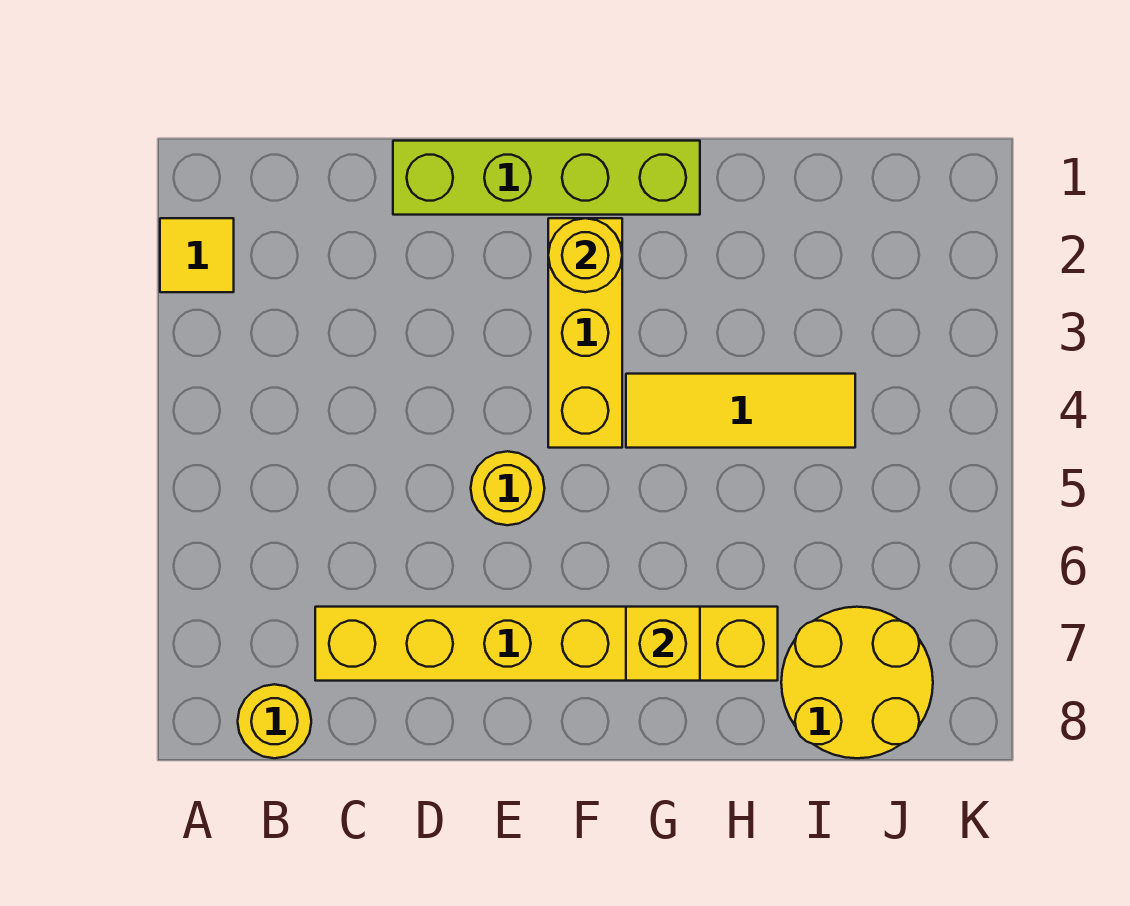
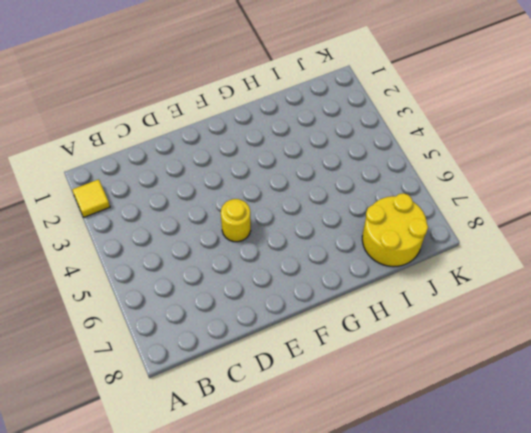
none -> yellow round brick B8 level 1
none -> yellow brick C7:H7 level 1

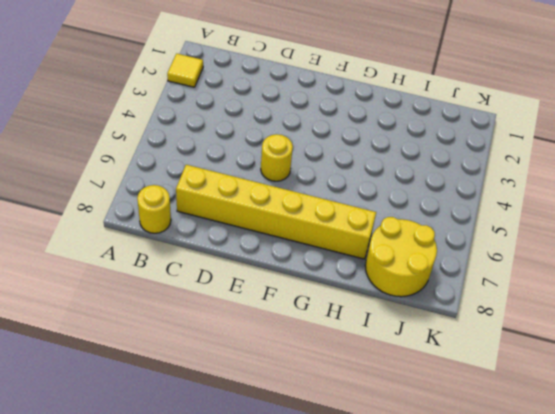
none -> lime brick D1:G1 level 1
none -> yellow brick F2:F4 level 1

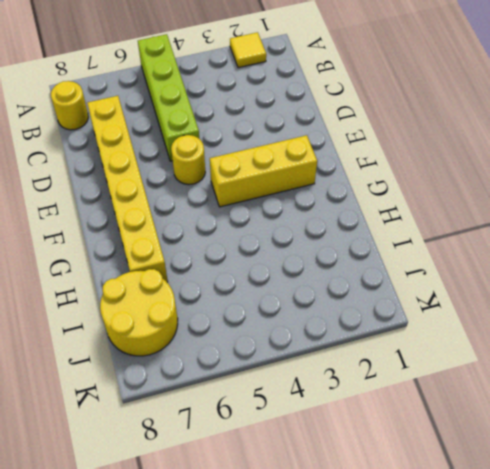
lime brick A5:D5 level 1 -> lime brick D1:G1 level 1
none -> yellow tile G4:I4 level 1
none -> yellow round brick F2 level 2

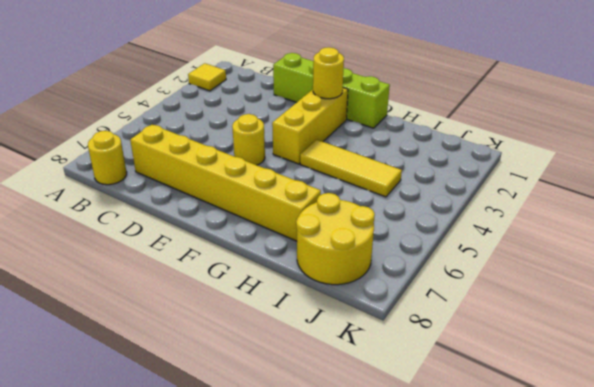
none -> yellow brick G7 level 2

